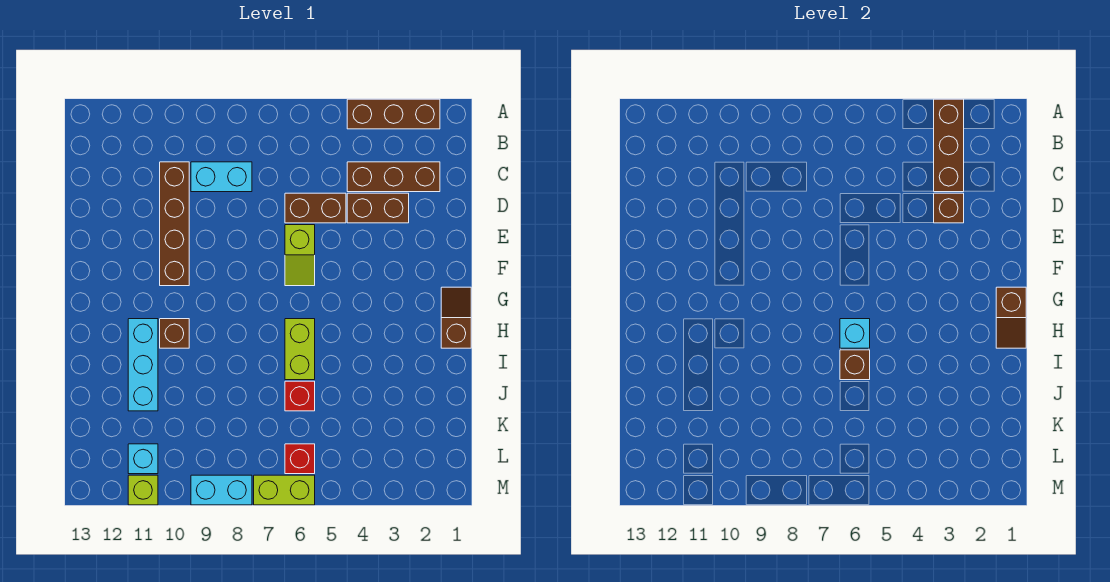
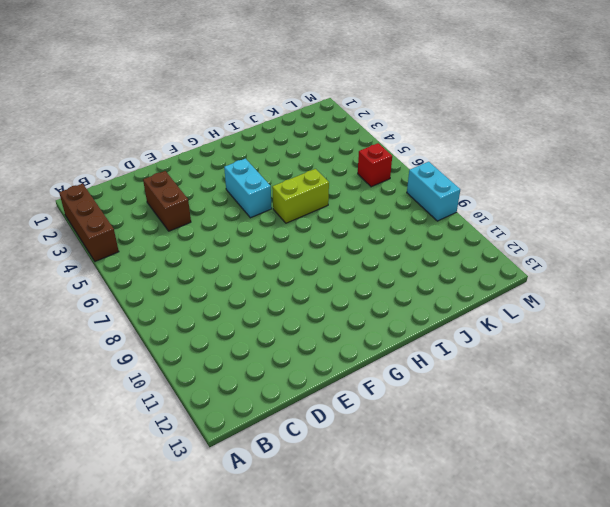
cyan brick G4:G5 level 1 -> cyan brick C8:C9 level 1
none -> brown brick C2:C4 level 1
none -> brown brick C10:F10 level 1
none -> brown brick D5:D6 level 1

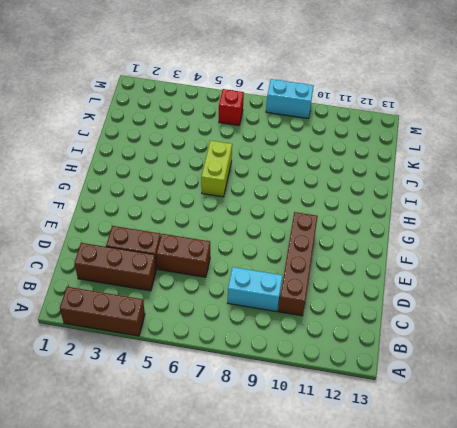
none -> lime slope E6:F6 level 1 top E
none -> brown slope G1:H1 level 1 top H
none -> brown brick H10 level 1

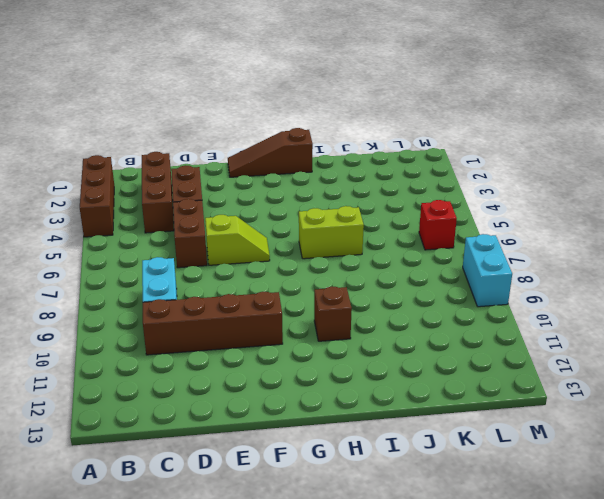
brown slope F1:H1 level 1 top H -> brown slope G1:H1 level 1 top H
none -> cyan brick H11:J11 level 1
none -> red brick J6 level 1
none -> cyan brick L11 level 1

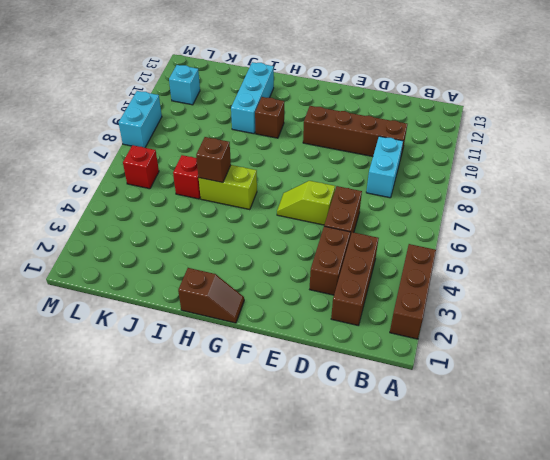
cyan brick I10:I12 level 1 -> cyan brick H11:J11 level 1
none -> lime brick M6:M7 level 1
none -> lime brick M11 level 1
none -> brown brick A3:C3 level 2

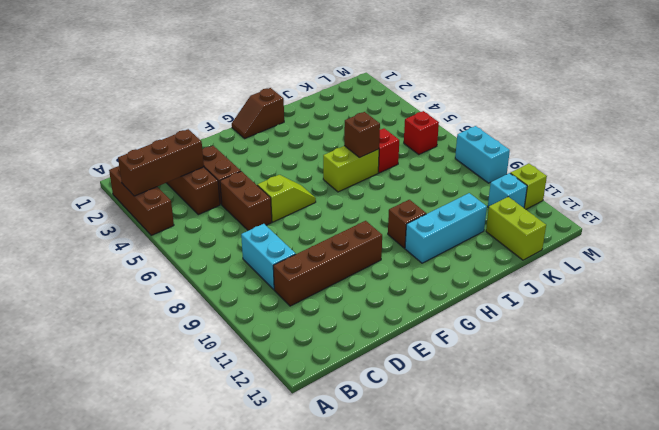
lime brick K12:K13 level 1 -> lime brick M6:M7 level 1
none -> brown brick D3 level 2
none -> brown slope G1:H1 level 2 top G
none -> cyan brick H6 level 2

